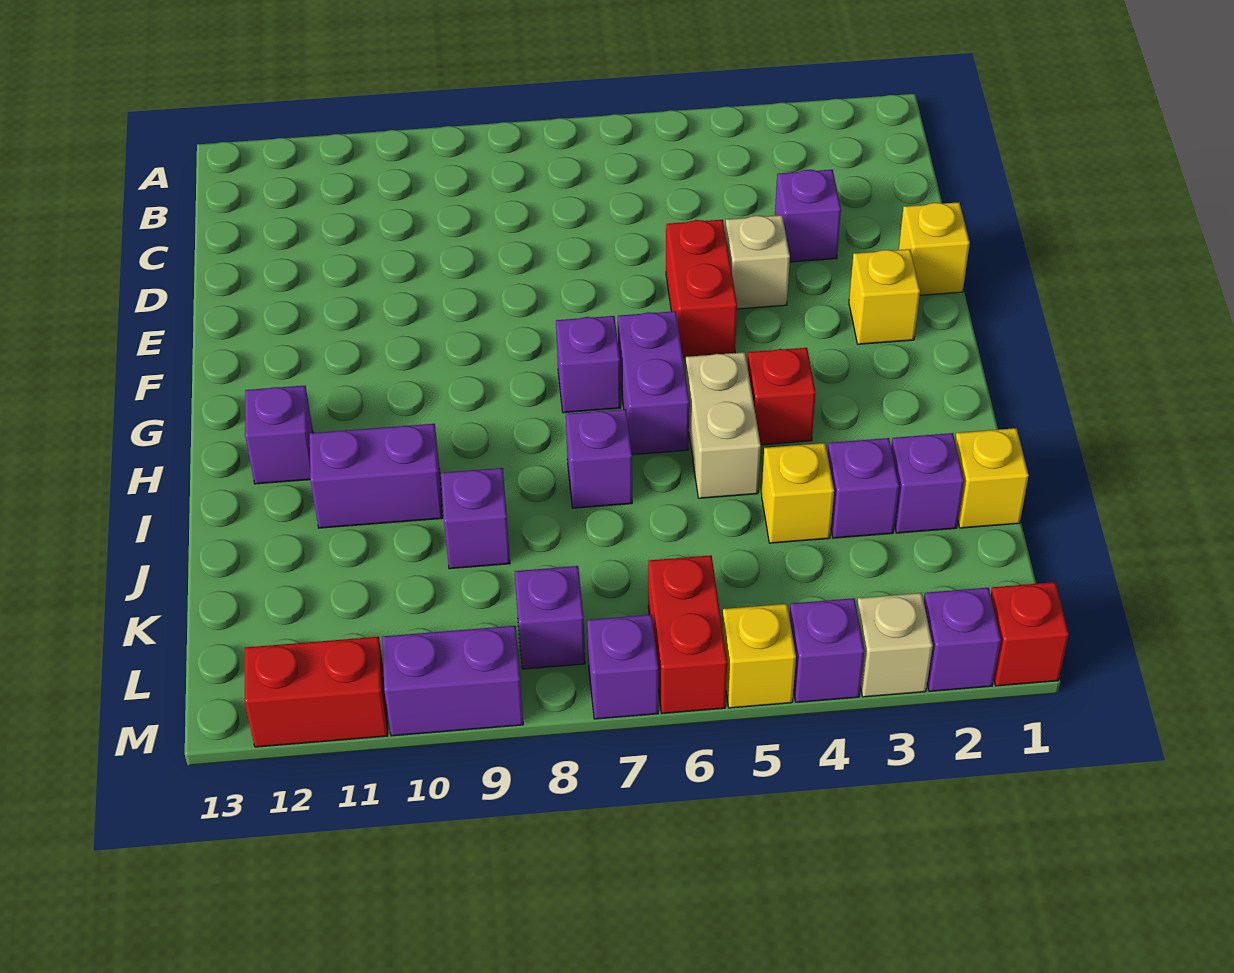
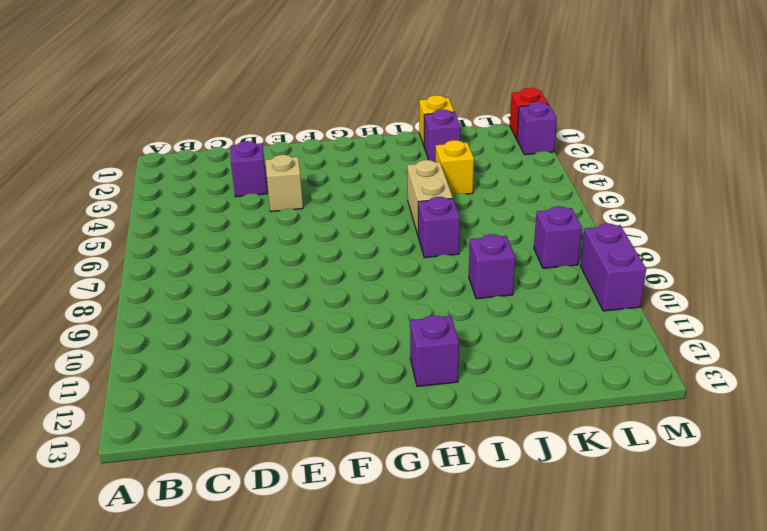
tan brick I5:I6 level 1 -> tan brick H5:I5 level 1
none -> yellow brick E1 level 1
none -> red brick E5:F5 level 1
none -> yellow brick F2 level 1

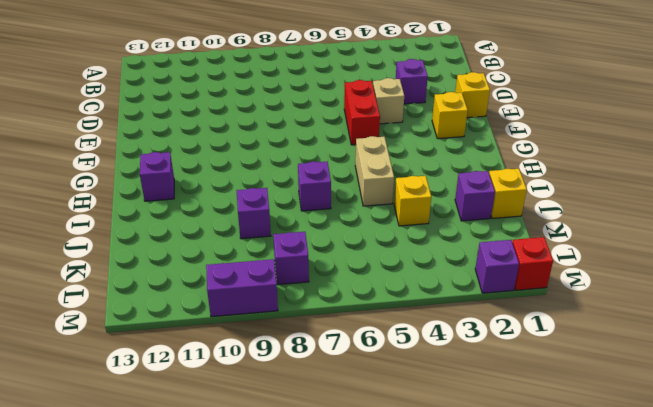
none -> purple brick G6:H6 level 1
none -> purple brick G7 level 1
none -> red brick H4 level 1

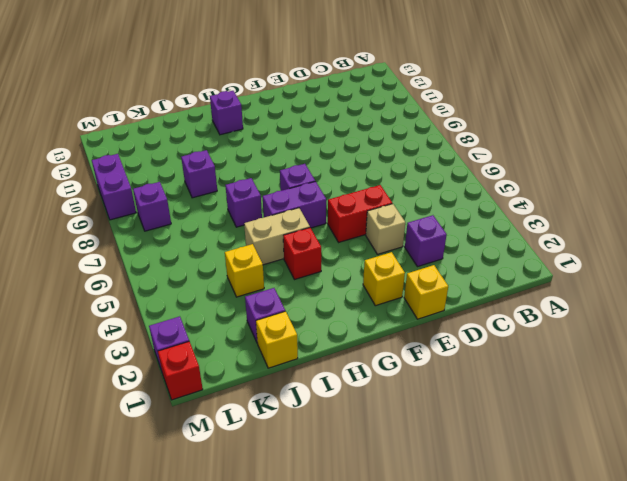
none -> purple brick I10:I11 level 1
none -> purple brick J3 level 1
none -> red brick L6:M6 level 1

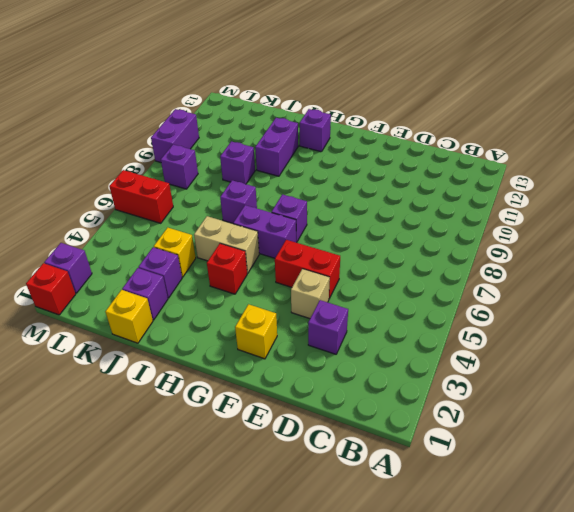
none -> yellow brick E1 level 1
none -> tan brick M3 level 1
none -> purple brick M4 level 1

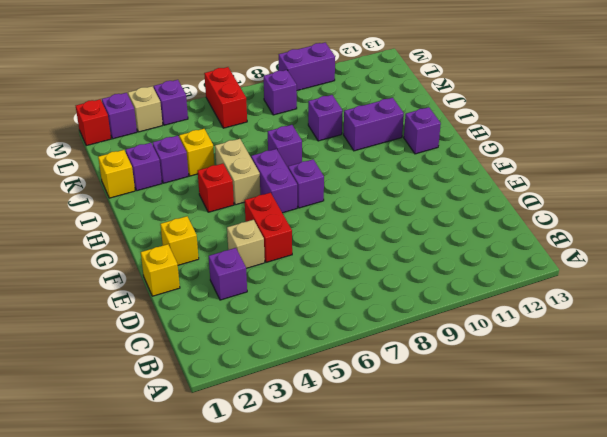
none -> yellow brick M5 level 1
none -> purple brick M7 level 1
none -> red brick M11:M12 level 1

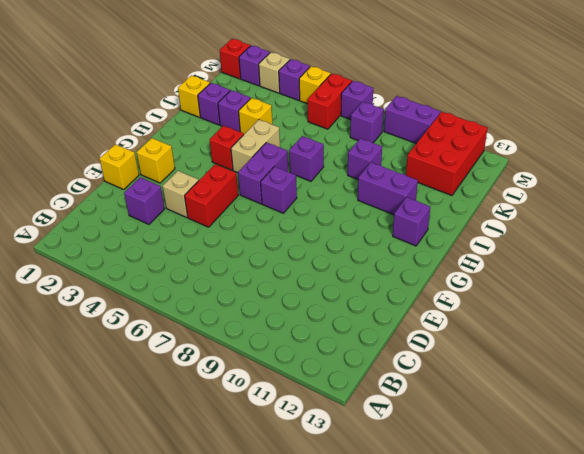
red brick K11:M12 level 1 -> red brick M11:M12 level 1

